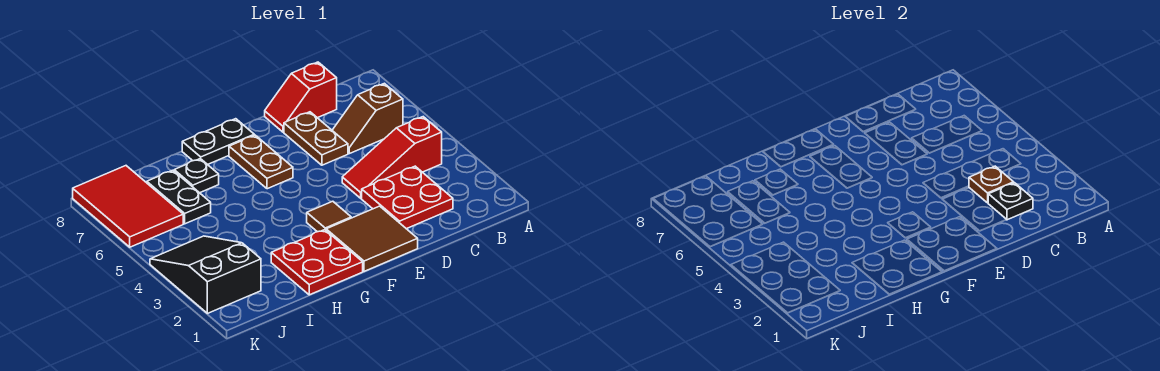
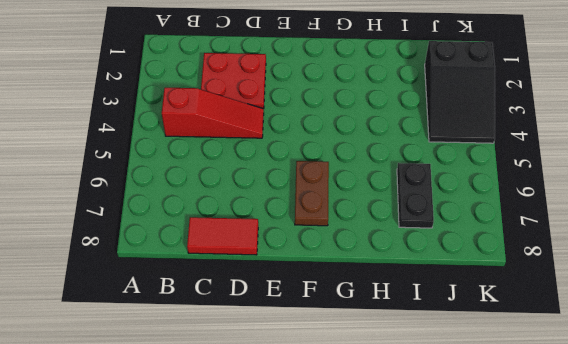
red tile C8:D8 level 1 -> red slope C8:D8 level 1 top C
none -> brown slope B6:C6 level 1 top B
none -> brown plate D6:D7 level 1
none -> brown tile E1:F2 level 1

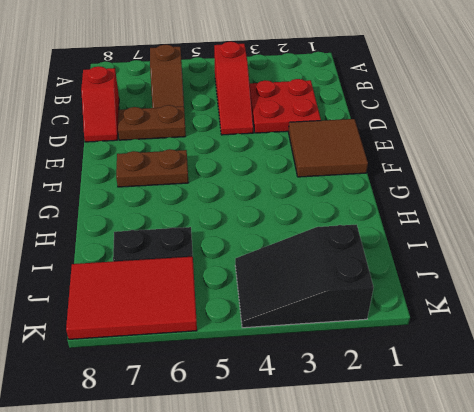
none -> brown tile F3 level 1
none -> black plate F8:G8 level 1
none -> red plate G1:H2 level 1

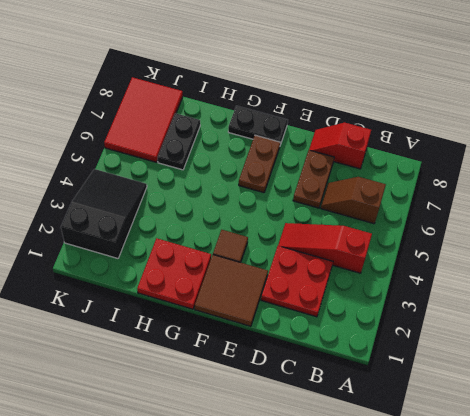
none -> black plate H7 level 1
none -> black plate C2 level 2
none -> brown plate C3 level 2

